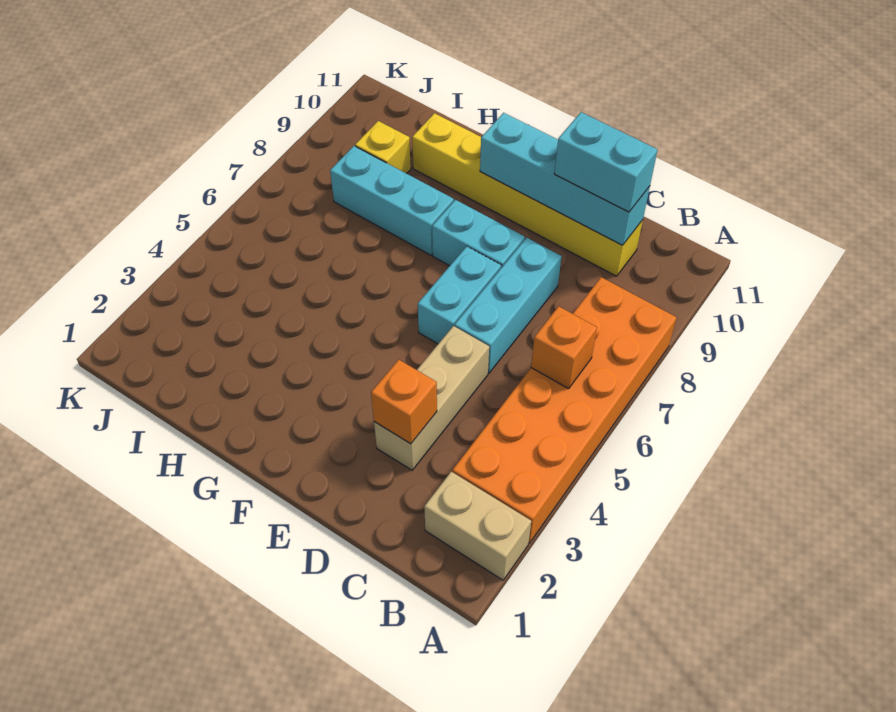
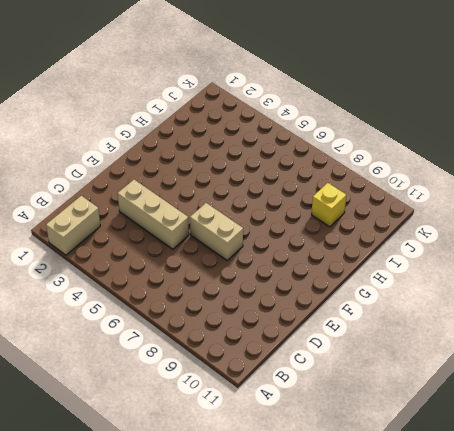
tan brick E6:E7 level 1 -> cyan brick E6:E7 level 1
none -> orange brick A3:B8 level 1
none -> yellow brick C10:H10 level 1
none -> cyan brick D6:D8 level 1

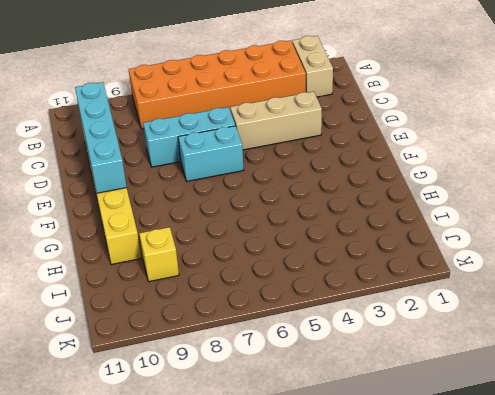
none -> cyan brick E8:F8 level 1
none -> cyan brick G8:I8 level 1
none -> orange brick B6 level 2

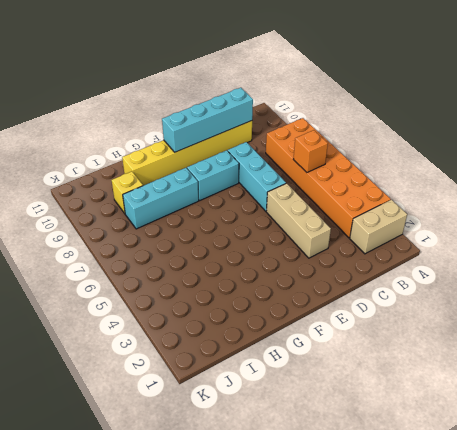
none -> cyan brick E6:E7 level 1
none -> orange brick D3 level 2
none -> cyan brick C10:D10 level 3

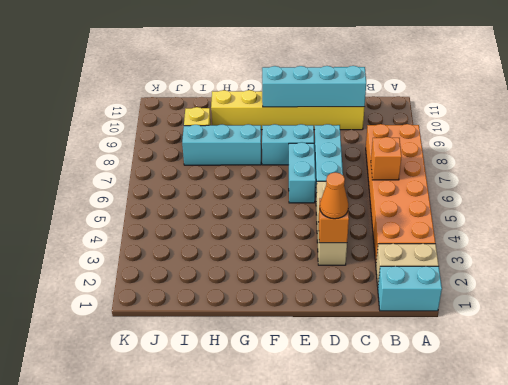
cyan brick A1:B1 level 1 -> cyan brick C10:D10 level 3
orange cone D3 level 3 -> none

